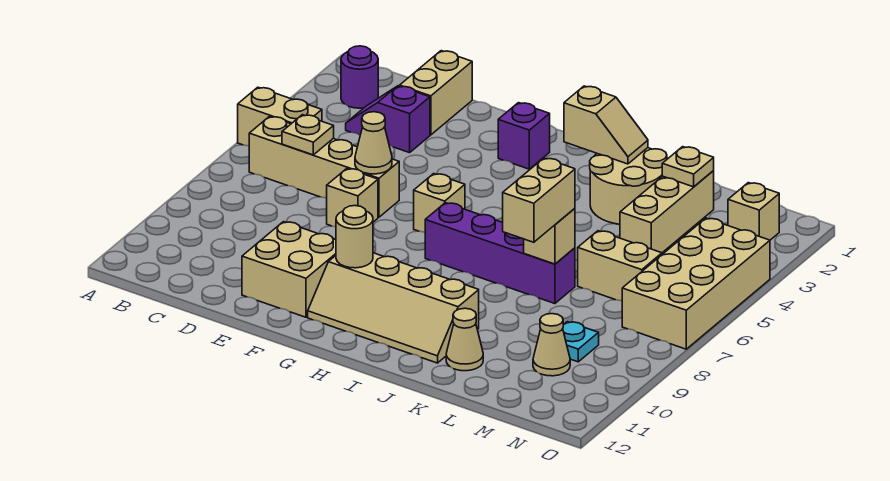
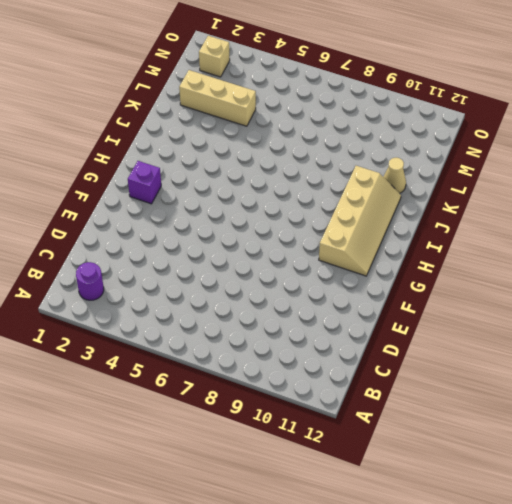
none -> tan brick A5:B5 level 1
none -> tan brick B6:E6 level 1
none -> purple slope C3:D3 level 1 top D

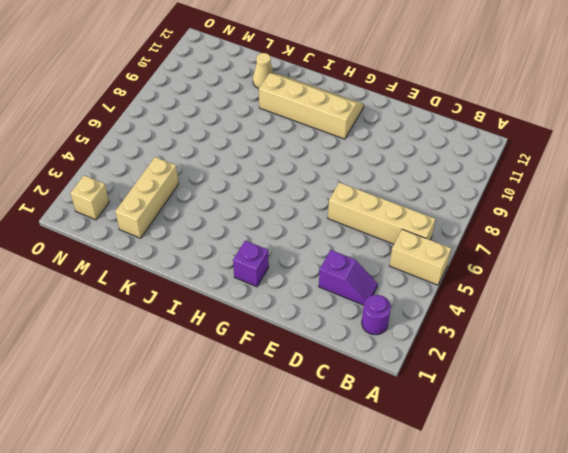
none -> tan brick D1:D2 level 1
none -> tan brick E7 level 1
none -> tan brick E10:F11 level 1

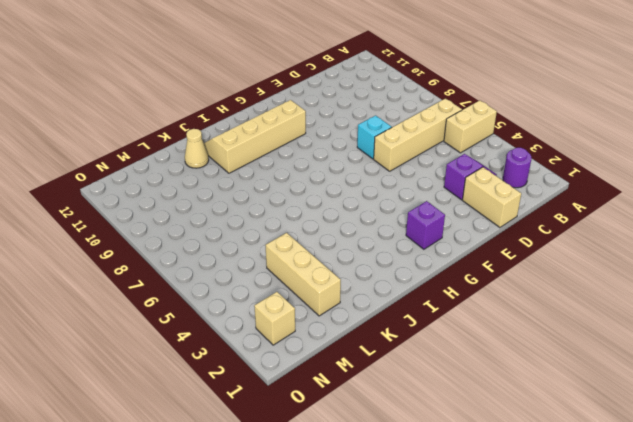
cyan brick E7 level 1 -> tan brick E7 level 1
none -> tan brick E10:F11 level 1
none -> tan brick G6 level 1
none -> purple brick H7:K7 level 1

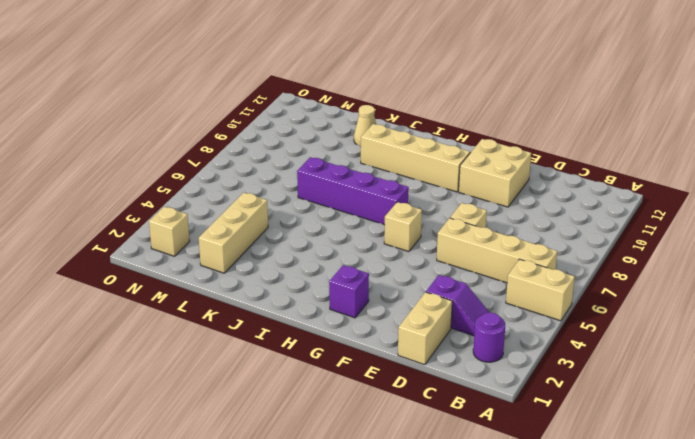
none -> tan round brick J2:K3 level 1
none -> tan brick L6:M6 level 1
none -> cyan plate M9 level 1

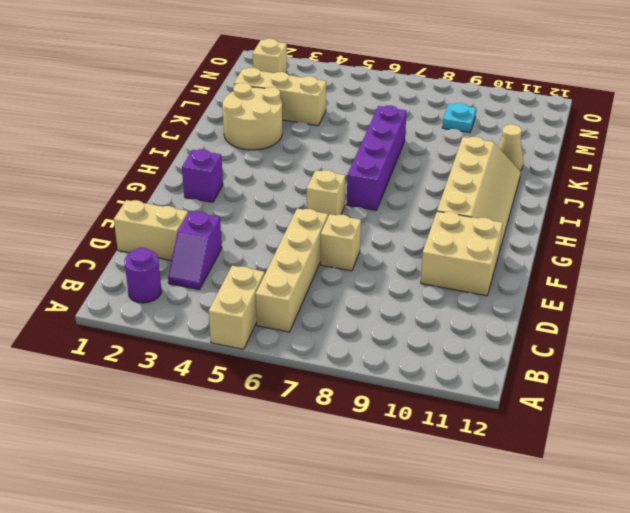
none -> tan brick L6:M6 level 1
none -> tan cone M10 level 1
none -> tan brick N4:O7 level 1

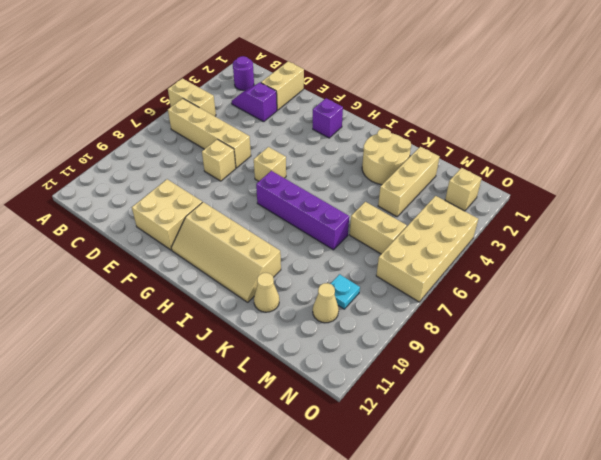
none -> tan plate C6 level 2
none -> tan cone E6 level 2
none -> tan round brick G10 level 2

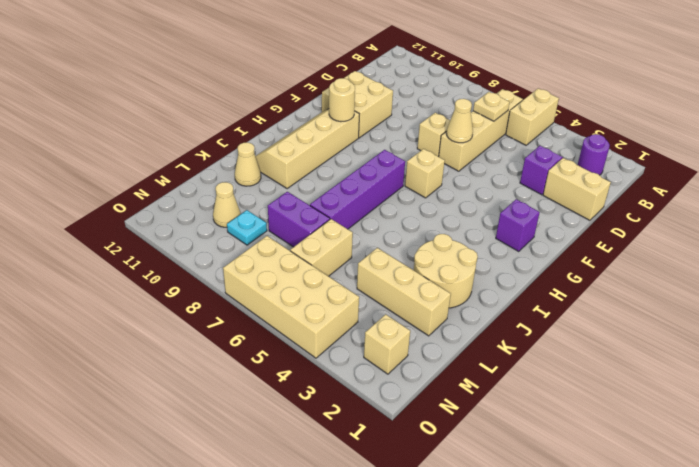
purple brick L7:L8 level 1 -> none
none -> tan slope I2:J2 level 2 top I
none -> tan brick K7 level 2
none -> tan plate L2 level 2

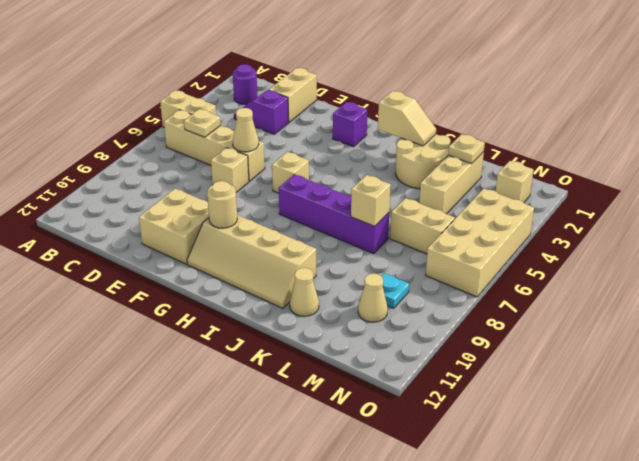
none -> tan brick K7:K8 level 3

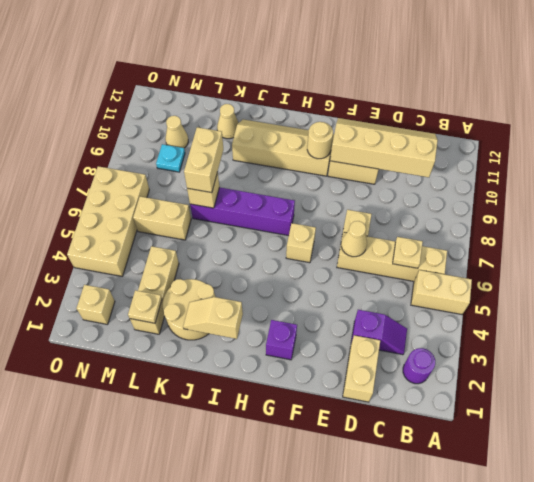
tan slope C10:F11 level 2 top 10 -> none

